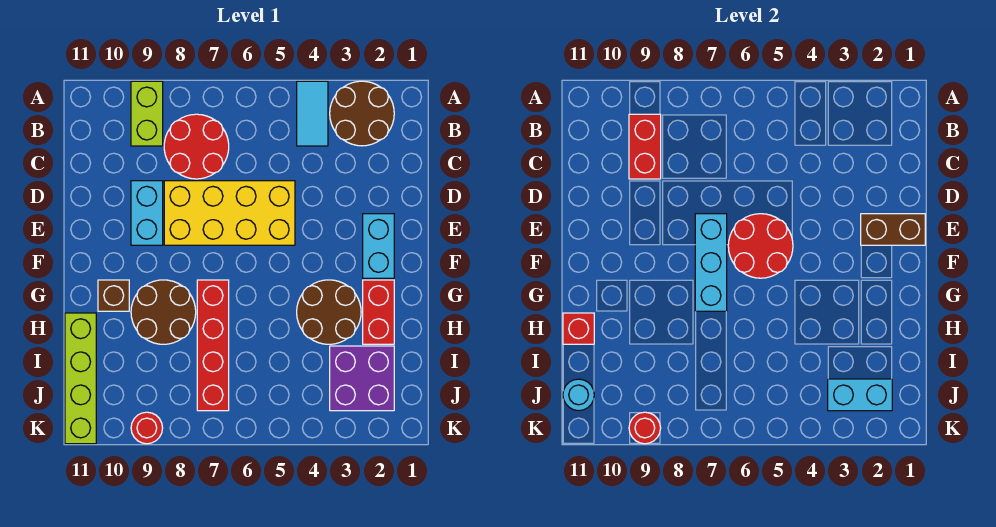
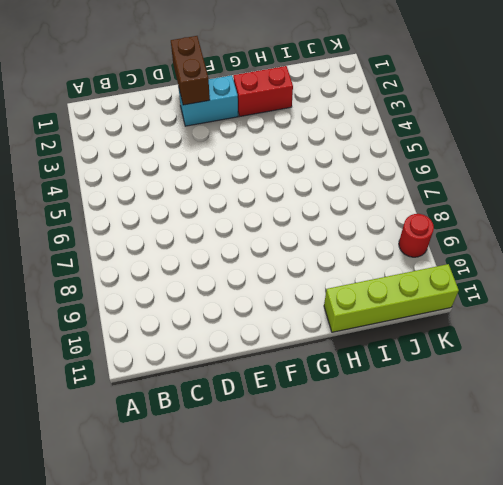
none -> brown round brick A2:B3 level 1
none -> cyan tile A4:B4 level 1
none -> lime brick A9:B9 level 1

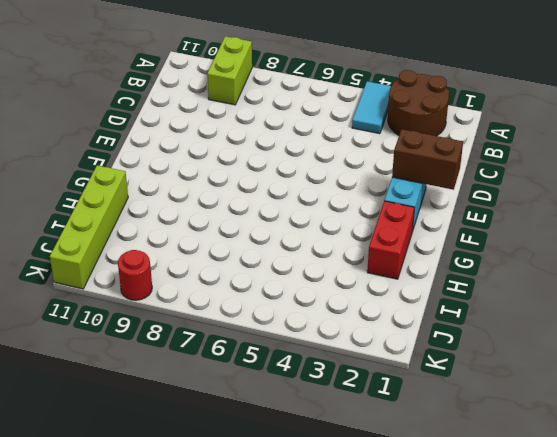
none -> red round brick B7:C8 level 1
none -> yellow brick D5:E8 level 1
none -> cyan brick D9:E9 level 1

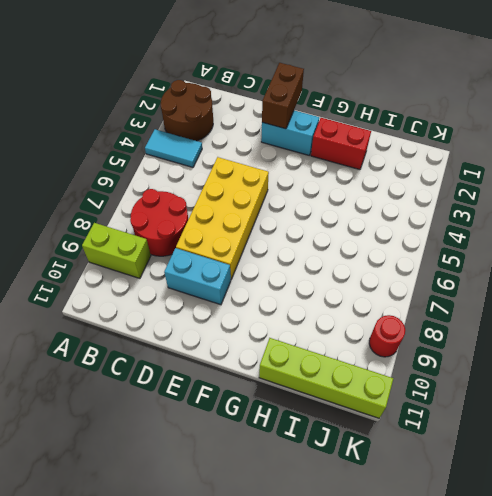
none -> brown round brick G3:H4 level 1
none -> red brick G7:J7 level 1
none -> brown round brick G8:H9 level 1

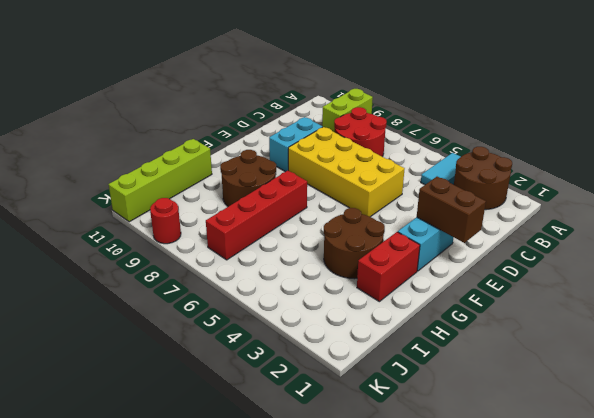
none -> brown brick G10 level 1
none -> purple brick I2:J3 level 1
none -> red brick B9:C9 level 2

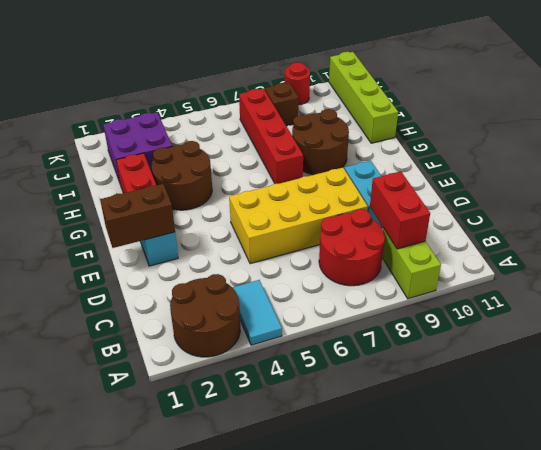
brown brick J8 level 1 -> brown brick G10 level 1
none -> red round brick E5:F6 level 2
none -> cyan brick E7:G7 level 2
none -> red brick H11 level 2

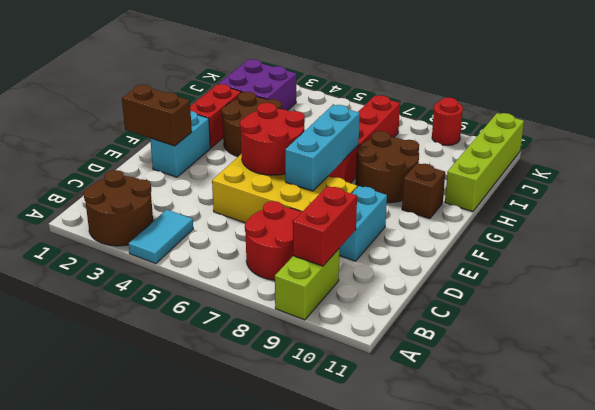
none -> red brick H11 level 2
none -> cyan brick J2:J3 level 2
none -> cyan round brick J11 level 2

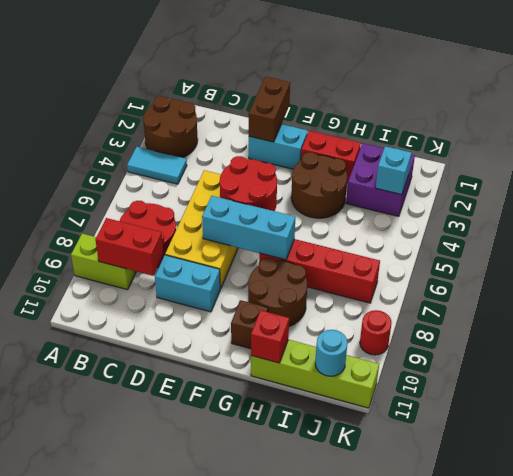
cyan brick J3 level 2 -> cyan brick J2:J3 level 2
none -> red round brick K9 level 2

